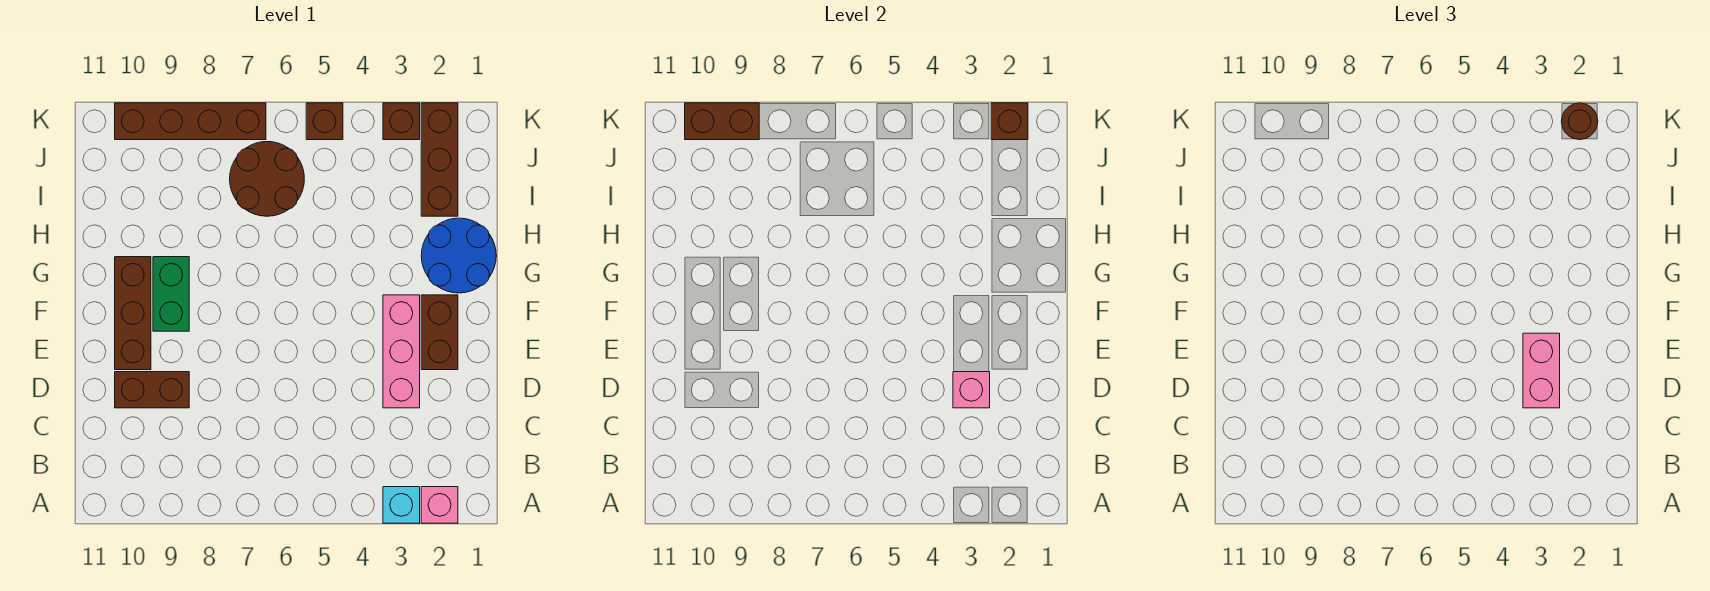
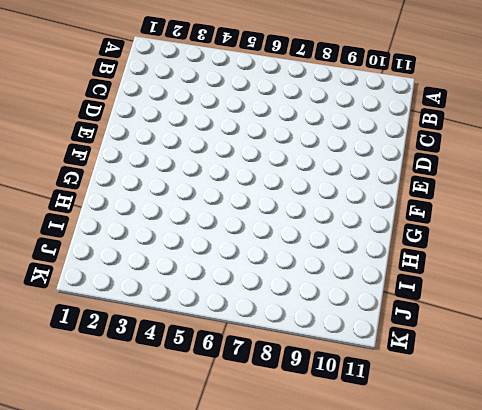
none -> pink brick A2 level 1
none -> cyan brick A3 level 1
none -> pink brick D3:F3 level 1

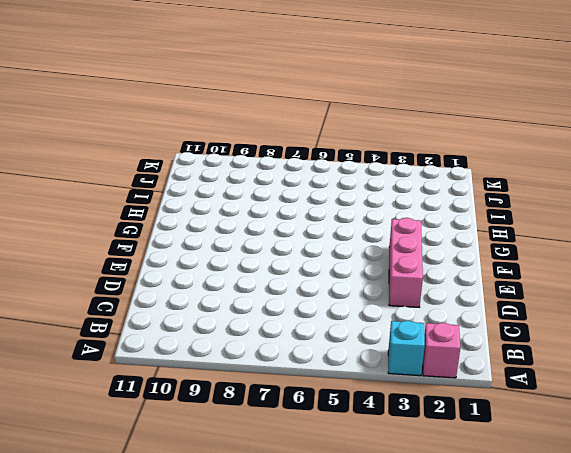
none -> brown brick D9:D10 level 1
none -> brown brick E2:F2 level 1
none -> brown brick E10:G10 level 1

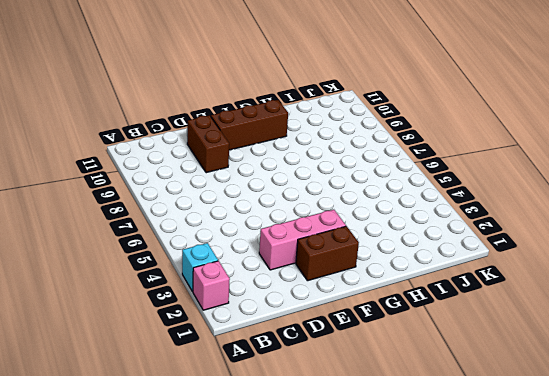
none -> green brick F9:G9 level 1
none -> blue round brick G1:H2 level 1
none -> brown brick I2:K2 level 1

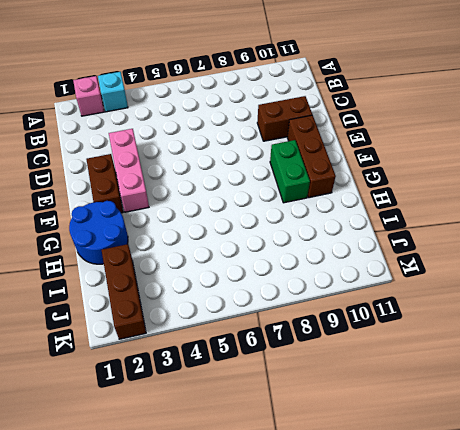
none -> brown round brick I6:J7 level 1
none -> brown brick K3 level 1
none -> brown brick K5 level 1

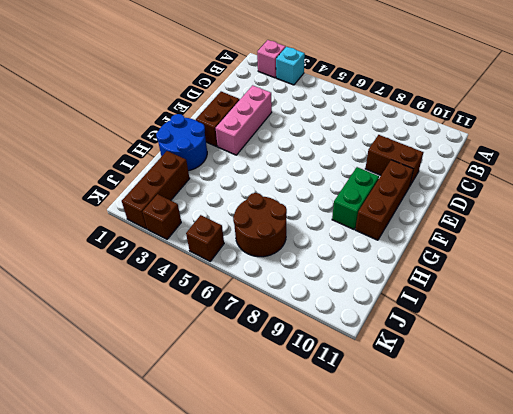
none -> brown brick K7:K10 level 1
none -> pink brick D3 level 2
none -> brown brick K2 level 2

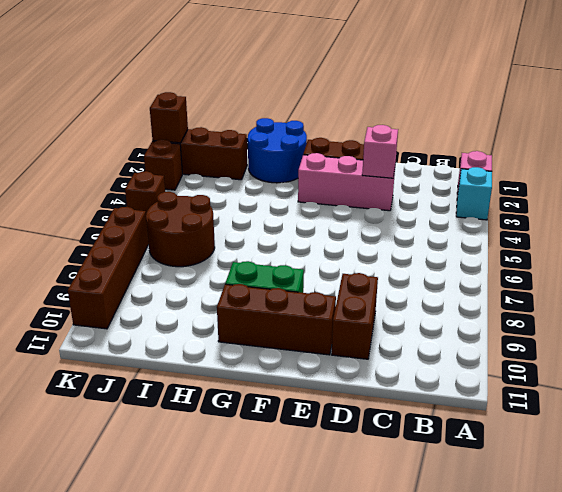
none -> brown brick K9:K10 level 2
none -> pink brick D3:E3 level 3
none -> brown round brick K2 level 3

